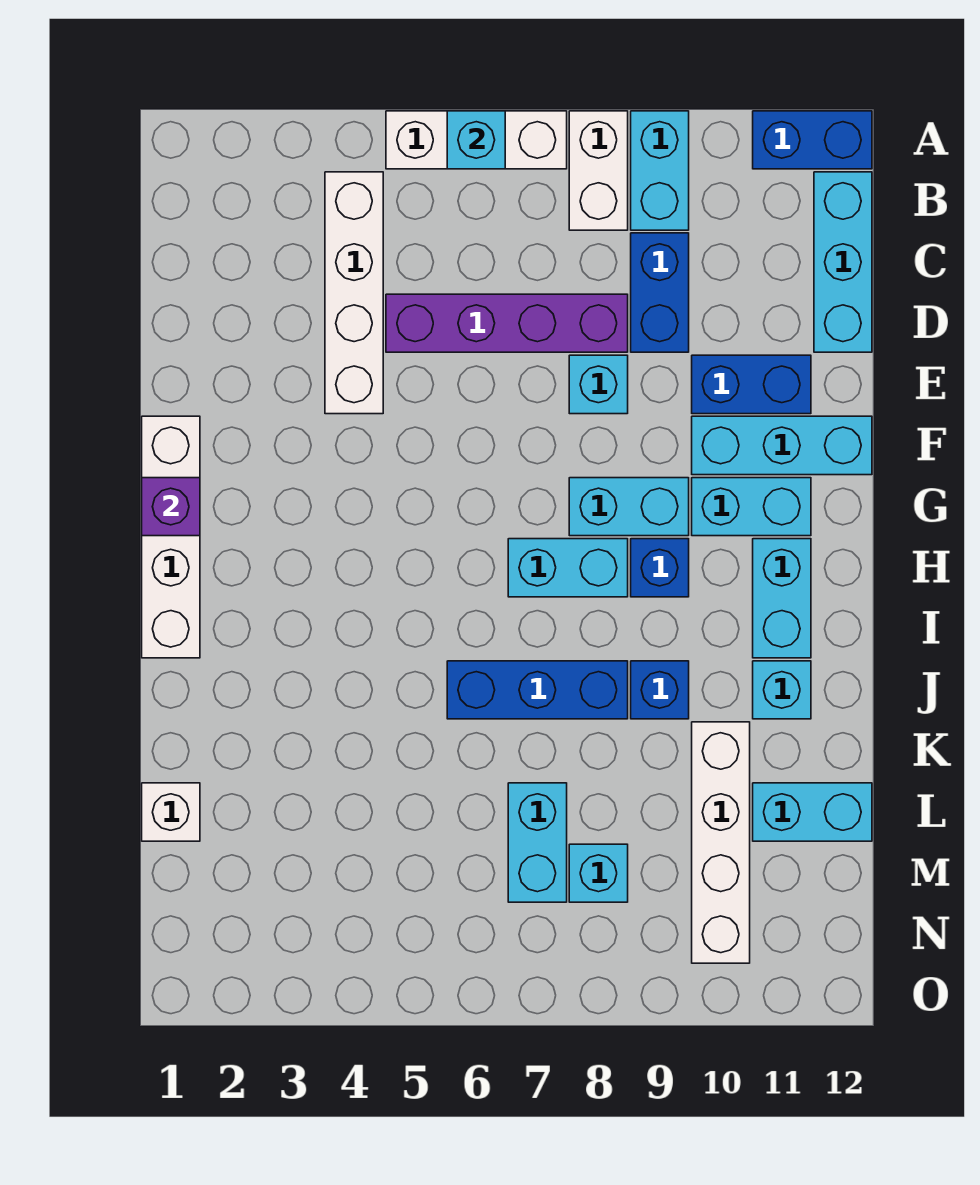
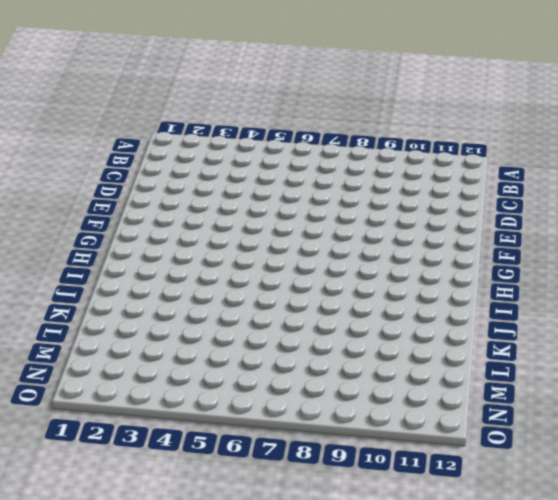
none -> white brick A5:A7 level 1
none -> white brick A8:B8 level 1
none -> cyan brick A9:B9 level 1

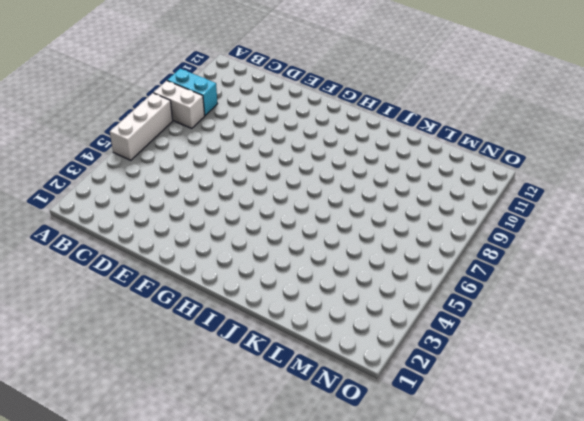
none -> blue brick A11:A12 level 1
none -> white brick B4:E4 level 1
none -> cyan brick B12:D12 level 1

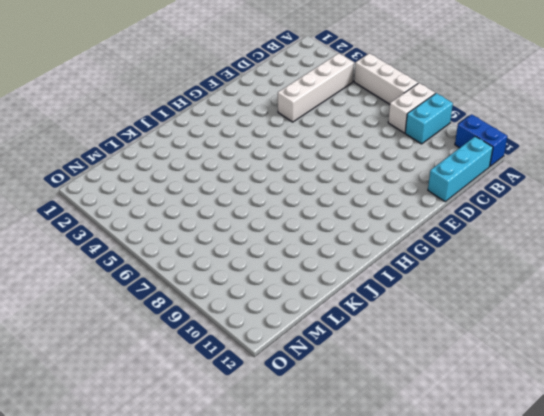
none -> blue brick C9:D9 level 1
none -> purple brick D5:D8 level 1
none -> cyan brick E8 level 1

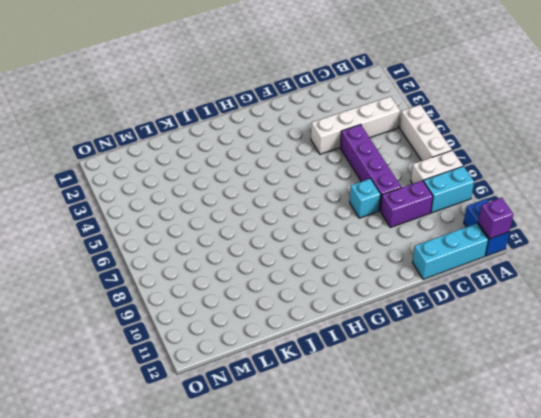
purple brick A12 level 2 -> purple brick G1 level 2
purple brick C9:D9 level 1 -> blue brick C9:D9 level 1
none -> blue brick E10:E11 level 1
none -> white brick F1:I1 level 1
none -> cyan brick F10:F12 level 1

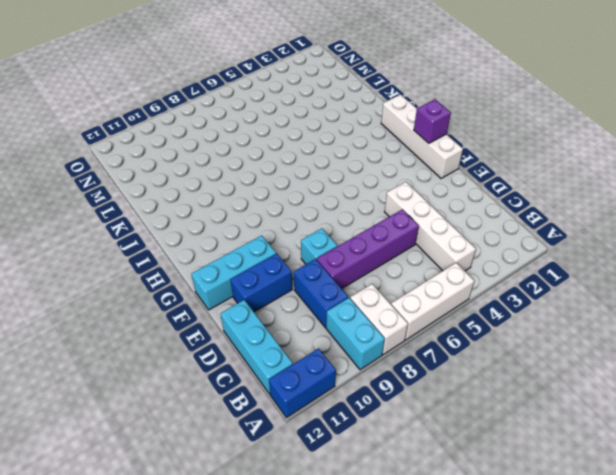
none -> cyan brick G8:G9 level 1
none -> cyan brick G10:G11 level 1
none -> cyan brick H7:H8 level 1

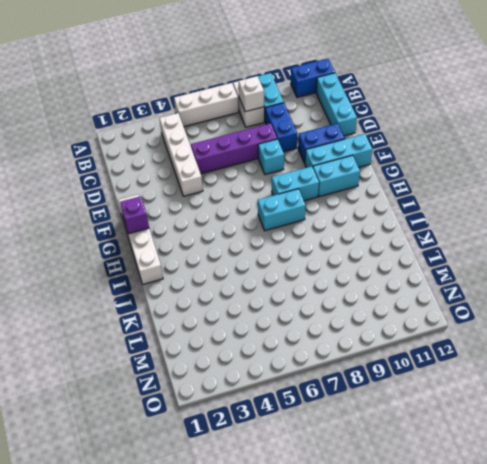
white brick B8 level 2 -> white brick L1 level 1
none -> blue brick H9 level 1
none -> cyan brick H11:I11 level 1
none -> blue brick J6:J8 level 1

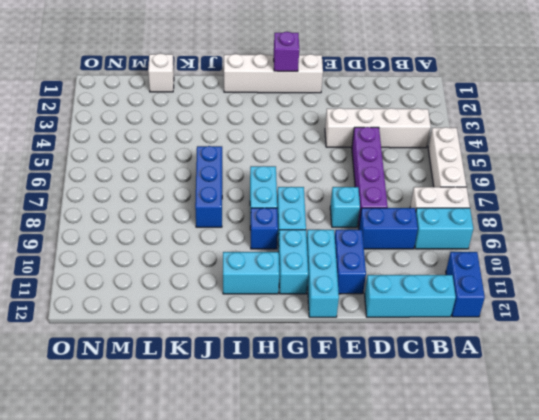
none -> blue brick J9 level 1
none -> cyan brick J11 level 1
none -> white brick K10:N10 level 1

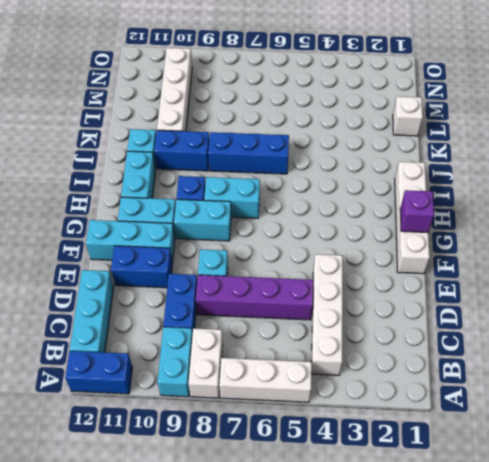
blue brick J9:J10 level 1 -> blue brick J9 level 1
none -> cyan brick L7:M7 level 1
none -> cyan brick L11:L12 level 1
none -> cyan brick M8 level 1

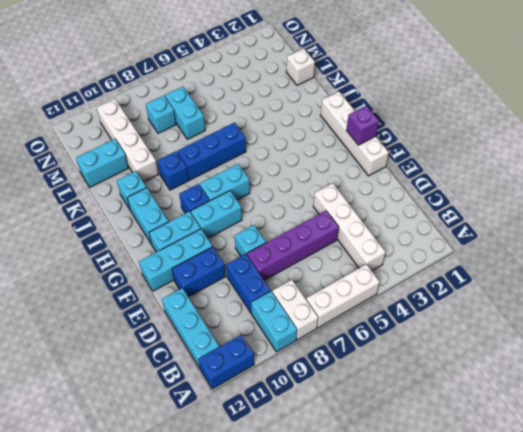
none -> cyan brick A6 level 2

